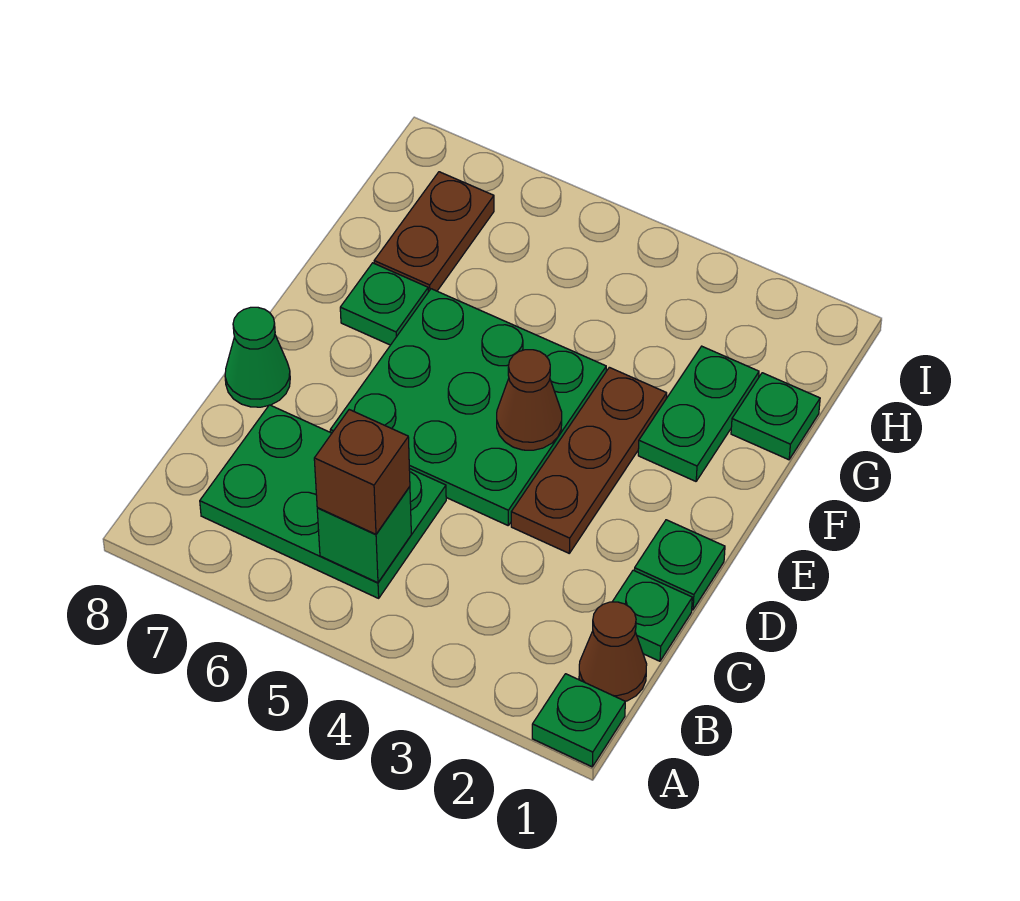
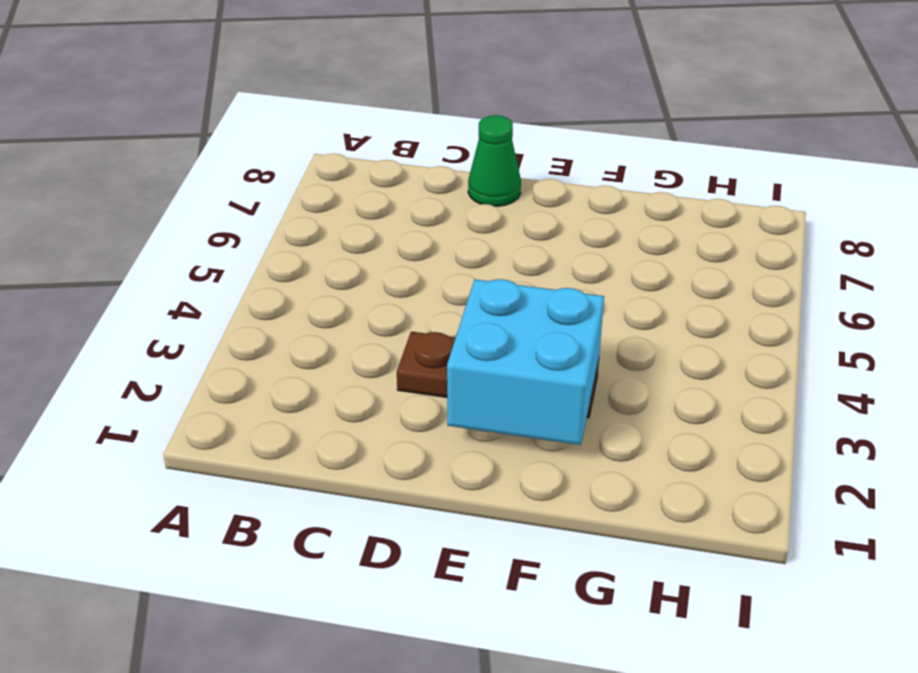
cyan brick E2:F3 level 2 -> none
none -> green plate A1 level 1
none -> brown cone B1 level 1
none -> green plate B5:C7 level 1

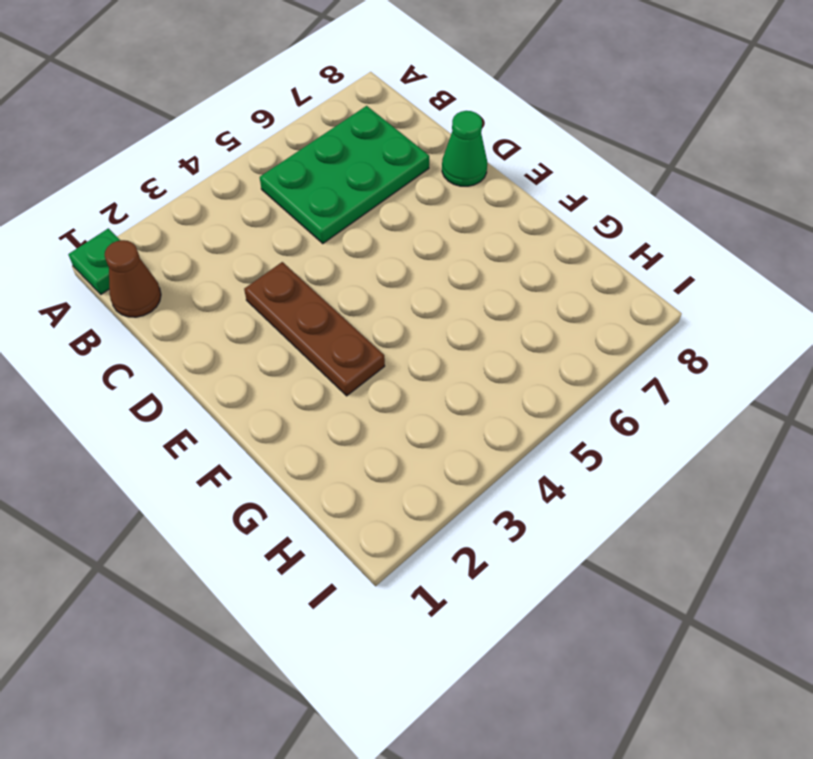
none -> green plate C1 level 1
none -> green plate D1 level 1
none -> green plate D4:F6 level 1

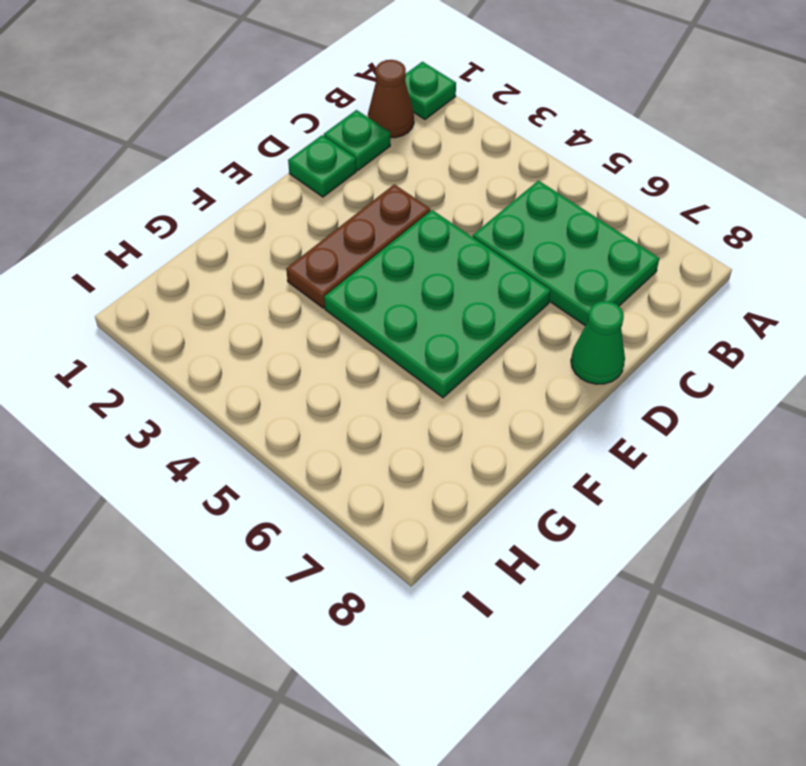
none -> green plate F2:G2 level 1
none -> green plate F7 level 1
none -> green plate G1 level 1

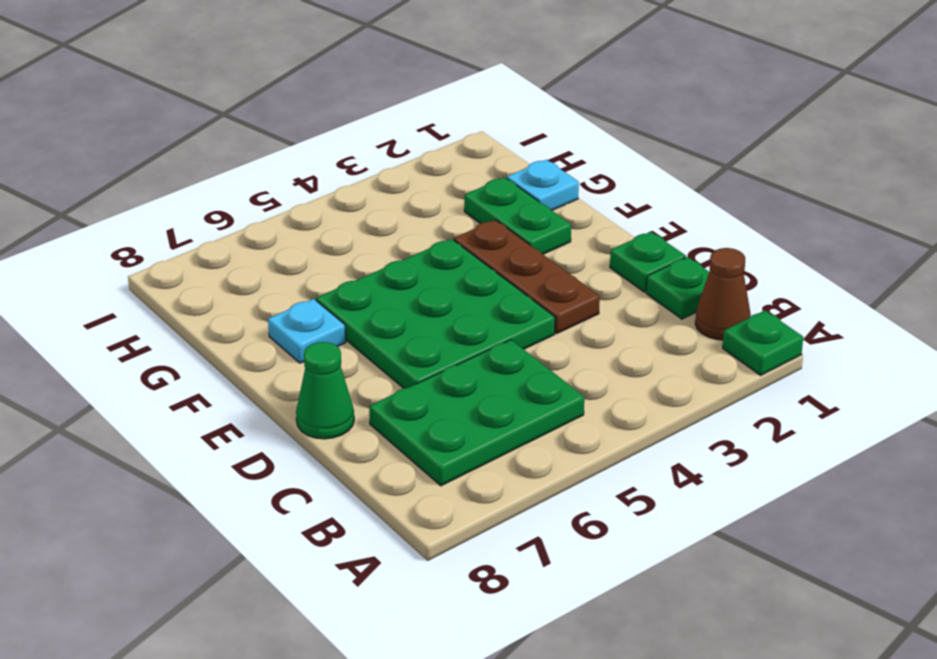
cyan plate F7 level 1 -> green plate F7 level 1
cyan plate G1 level 1 -> green plate G1 level 1
none -> brown plate G7:H7 level 1
none -> green brick B5 level 2
none -> brown cone E4 level 2

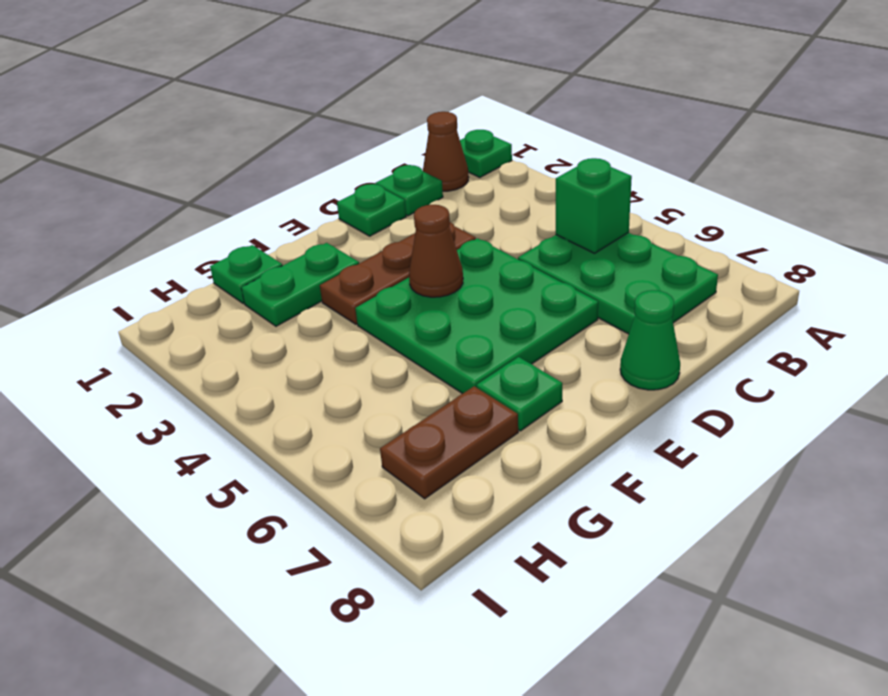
none -> brown brick B5 level 3

